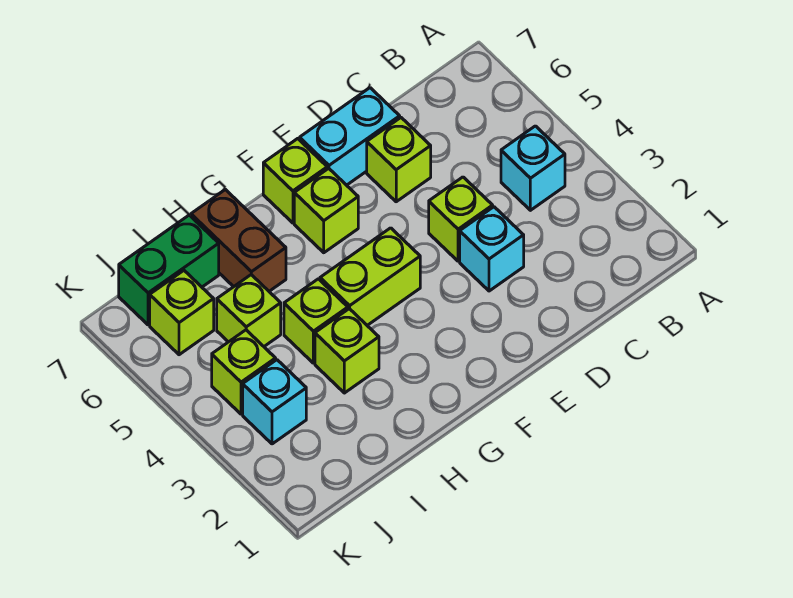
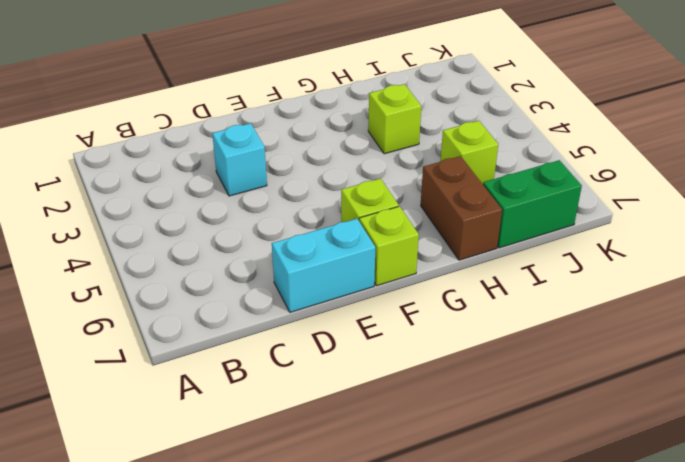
none -> cyan brick B4 level 1
none -> lime brick D4 level 1
none -> lime brick D6 level 1

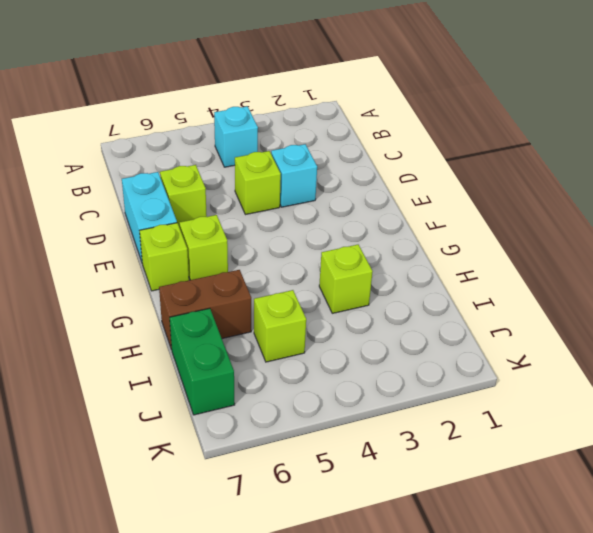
none -> lime brick F4:G4 level 1
none -> lime brick H4 level 1
none -> cyan brick J3 level 1

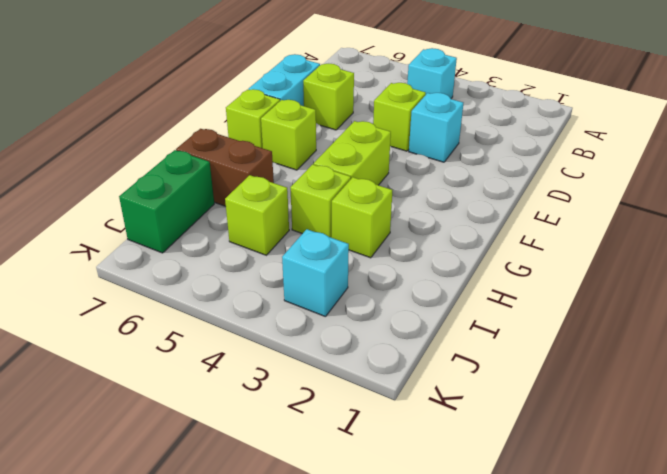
none -> lime brick J4 level 1
none -> lime brick J6 level 1

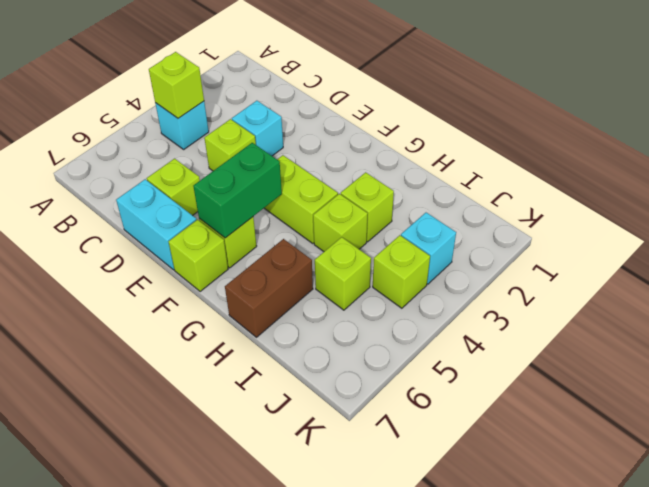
lime brick B4 level 2 -> lime brick J6 level 1
green brick F5:F6 level 2 -> green brick I7:J7 level 1

